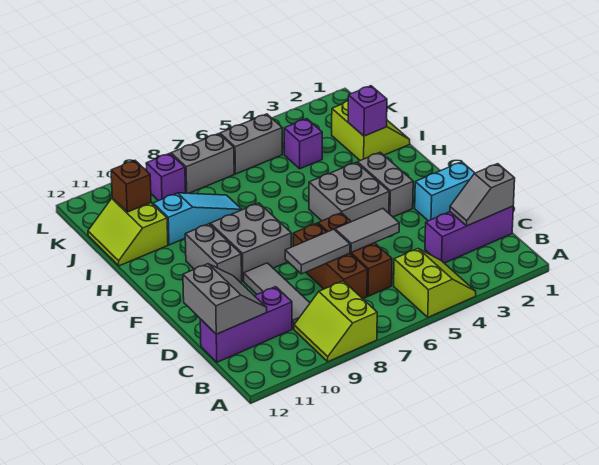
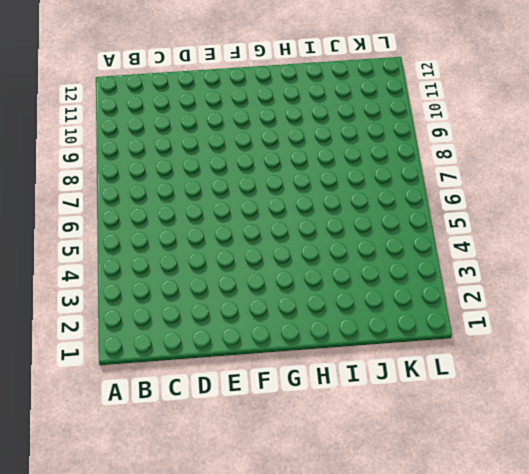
none -> lime slope A4:B5 level 1 top 5
none -> lime slope A8:B9 level 1 top 8
none -> purple brick C1:C3 level 1

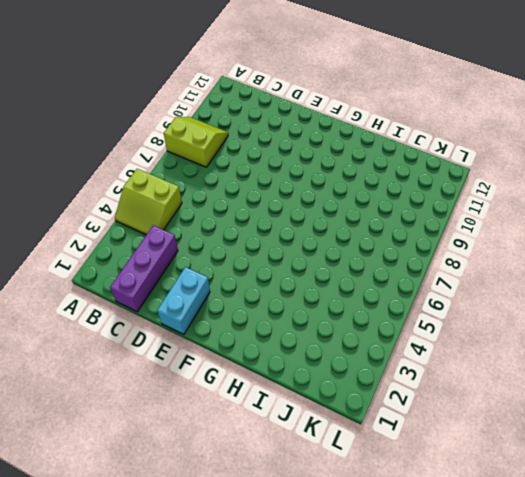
none -> brown brick C6:E6 level 1
none -> brown brick C7:E7 level 1
none -> grey tile C9:E9 level 1

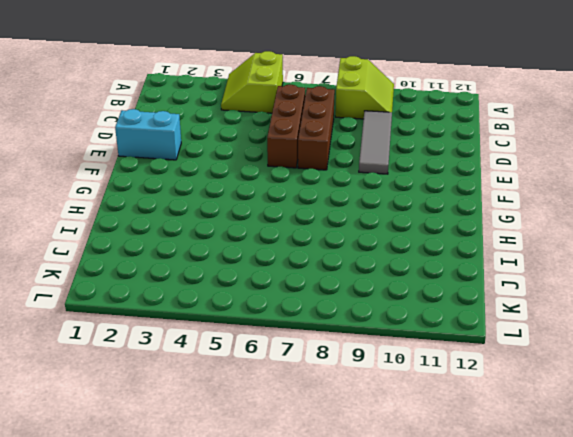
none -> purple brick C1:C3 level 1
none -> purple brick C10:C12 level 1
none -> grey brick F3:G3 level 1

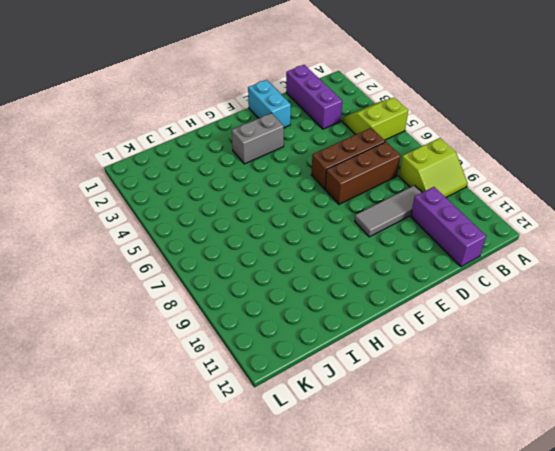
none -> grey brick F4:G5 level 1
none -> grey brick F8:G9 level 1
none -> grey brick F10:G10 level 1

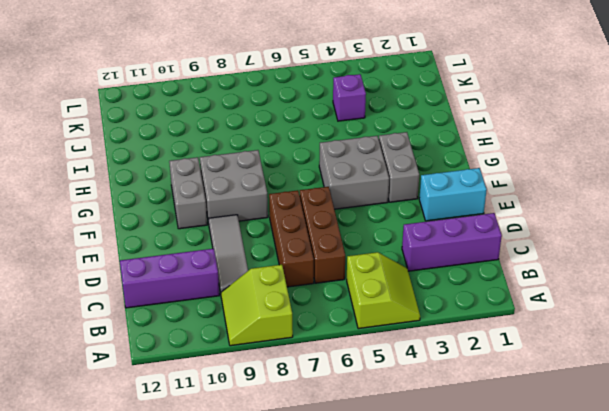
none -> lime slope I1:J2 level 1 top 2
none -> cyan slope I8:I10 level 1 top 10
none -> lime slope I11:J12 level 1 top 11

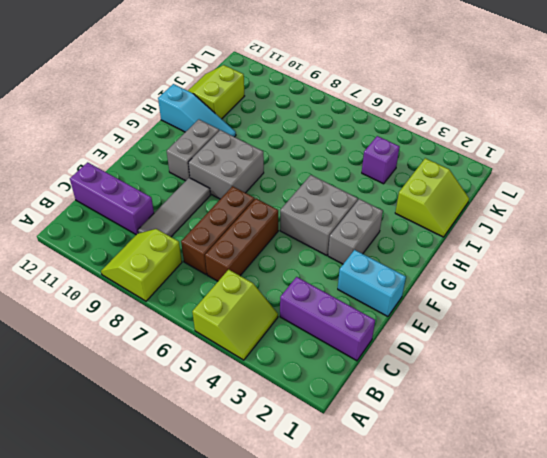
cyan slope H10:H12 level 1 top 12 -> cyan slope I8:I10 level 1 top 10
none -> grey brick K5:K6 level 1
none -> grey brick K7:K8 level 1
none -> purple brick K9 level 1

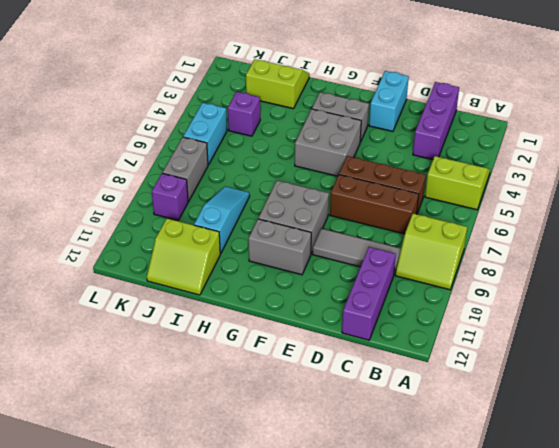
cyan brick K5:K6 level 1 -> grey brick K5:K6 level 1
none -> grey slope C1:C2 level 2 top 1
none -> grey slope C11:D12 level 2 top 12
none -> grey tile D5:D6 level 2

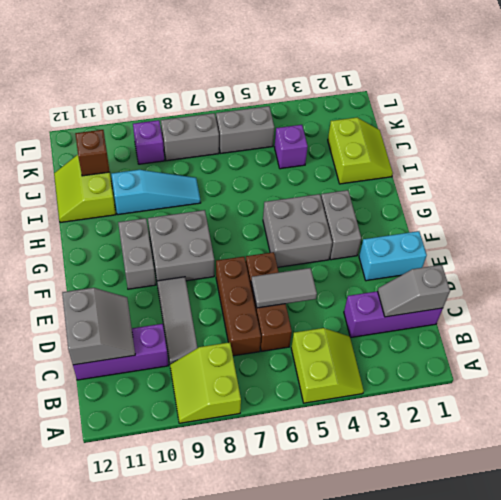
none -> grey tile D7:D8 level 2
none -> purple brick I2 level 2

